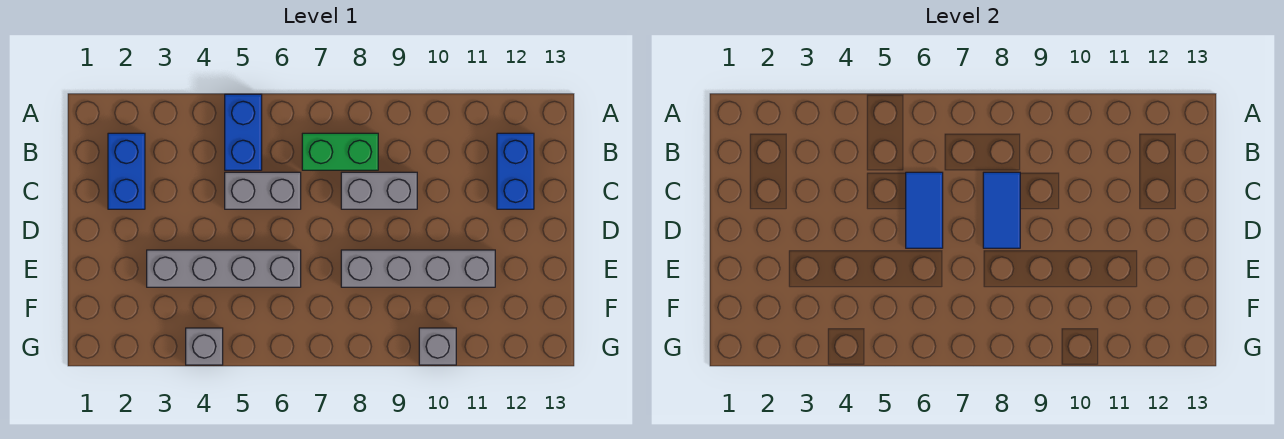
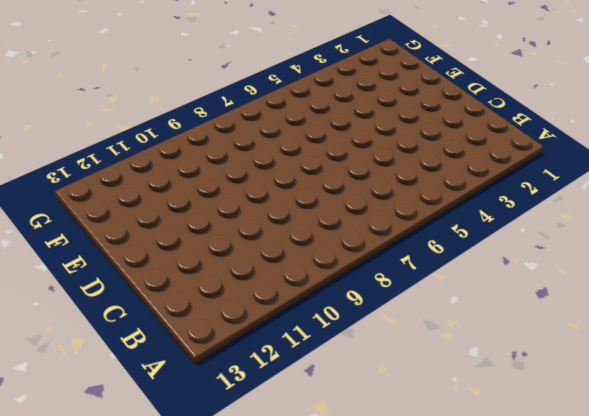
none -> blue brick A5:B5 level 1
none -> blue brick B2:C2 level 1
none -> green brick B7:B8 level 1

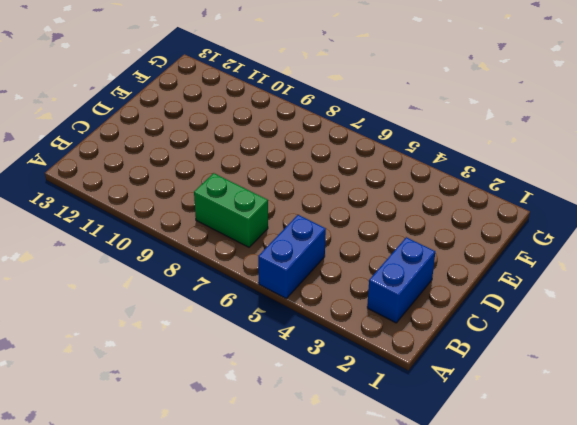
none -> blue brick B12:C12 level 1
none -> grey brick C5:C6 level 1
none -> grey brick C8:C9 level 1

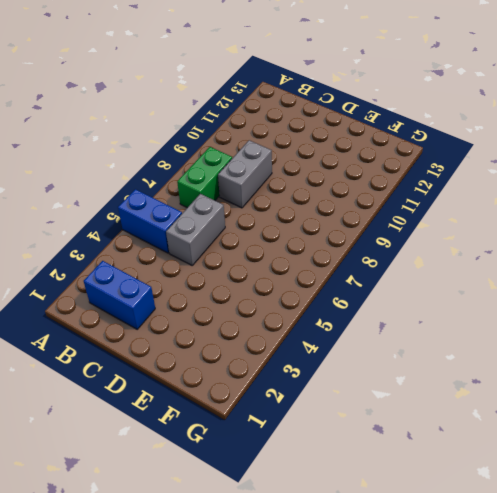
none -> blue brick B12:C12 level 1
none -> grey brick E3:E6 level 1
none -> grey brick E8:E11 level 1

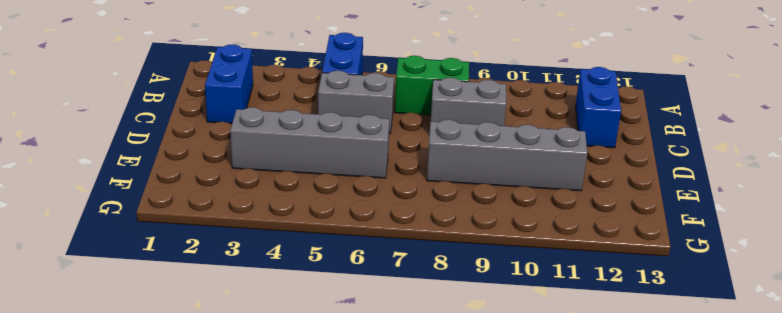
none -> grey brick G4 level 1
none -> grey brick G10 level 1
none -> blue tile C6:D6 level 2

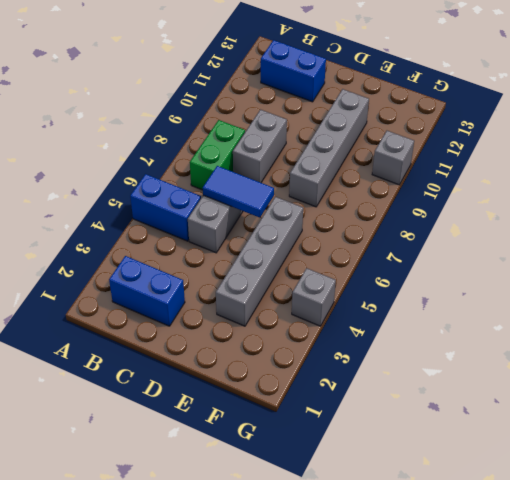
none -> blue tile C8:D8 level 2

